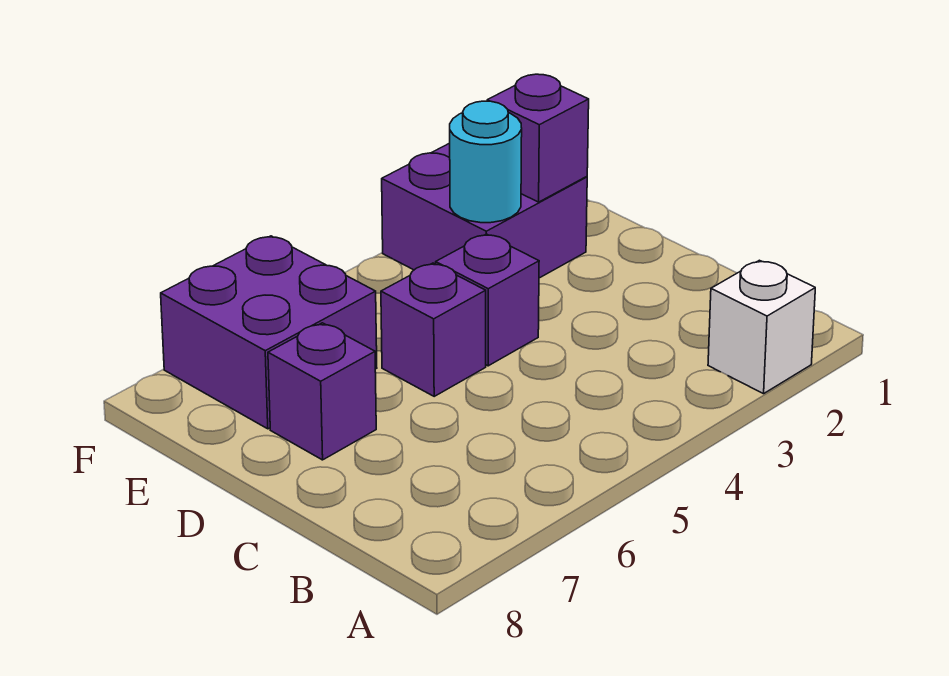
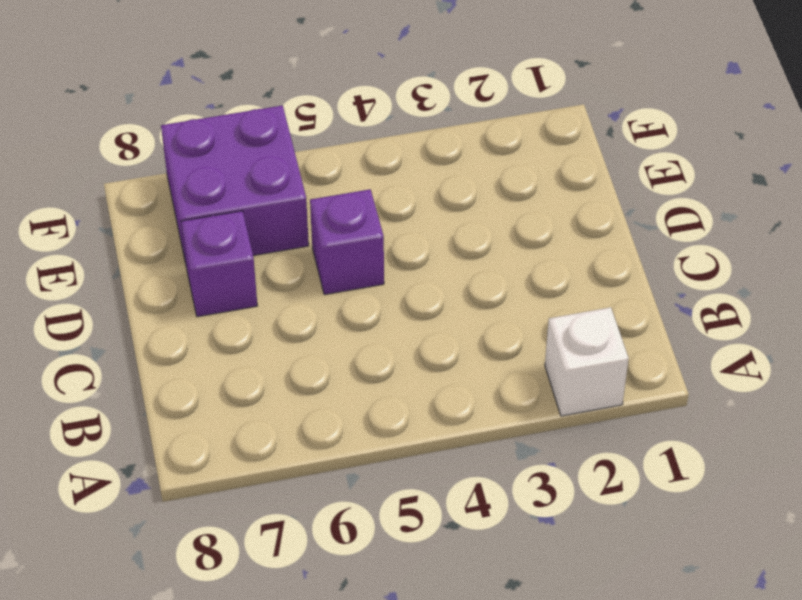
none -> purple brick D4 level 1
none -> purple brick E2:F3 level 1

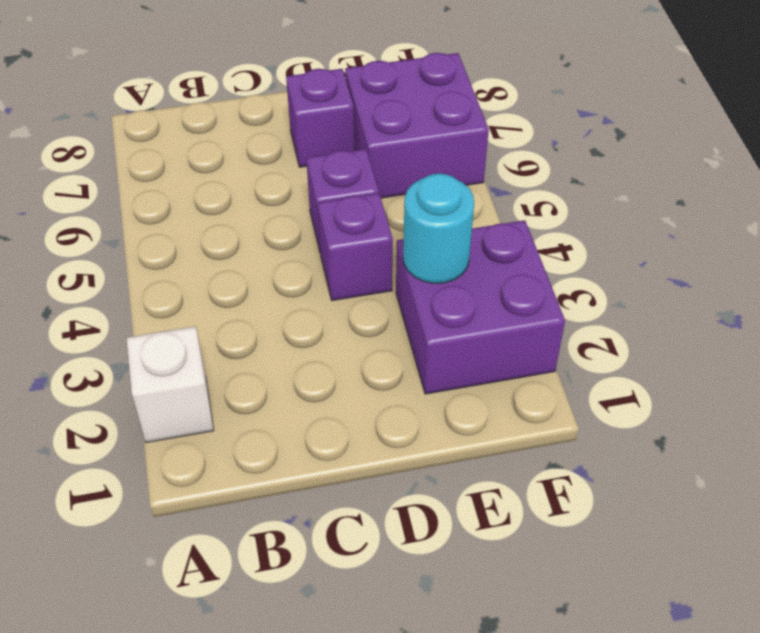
none -> purple brick E2 level 2

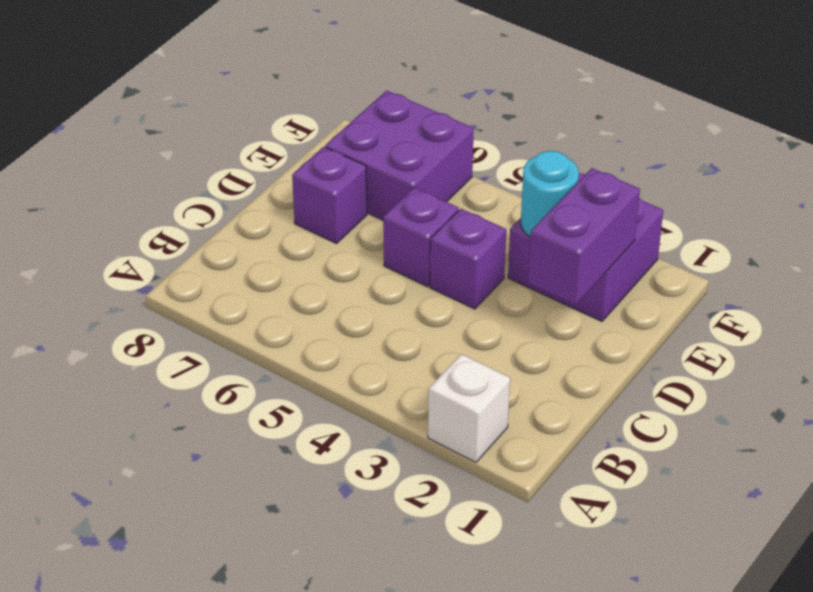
purple brick D2:E2 level 2 -> purple brick E2 level 2

